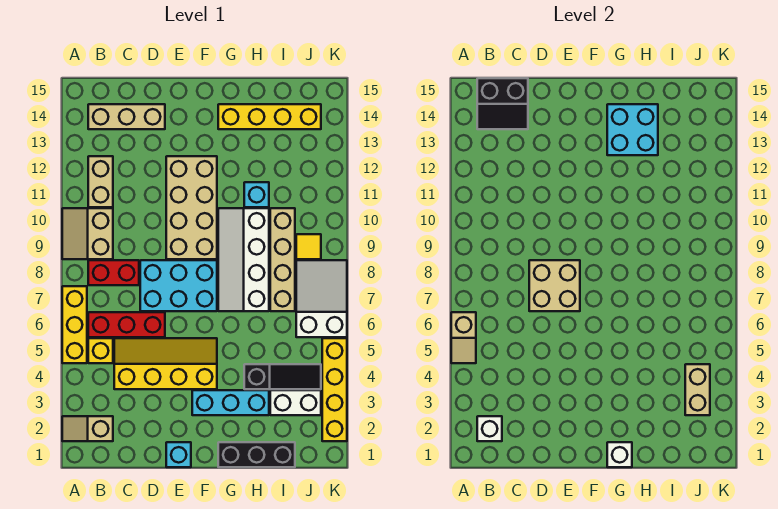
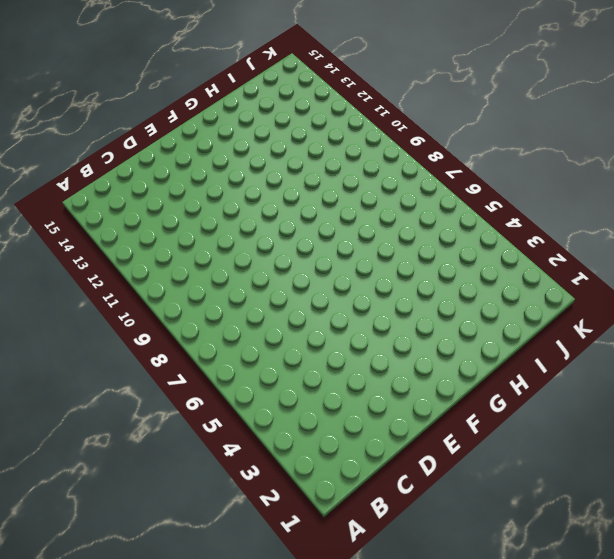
none -> tan slope A2:B2 level 1 top B
none -> yellow brick A5:A7 level 1
none -> tan slope A9:B10 level 1 top B
none -> yellow brick B5 level 1

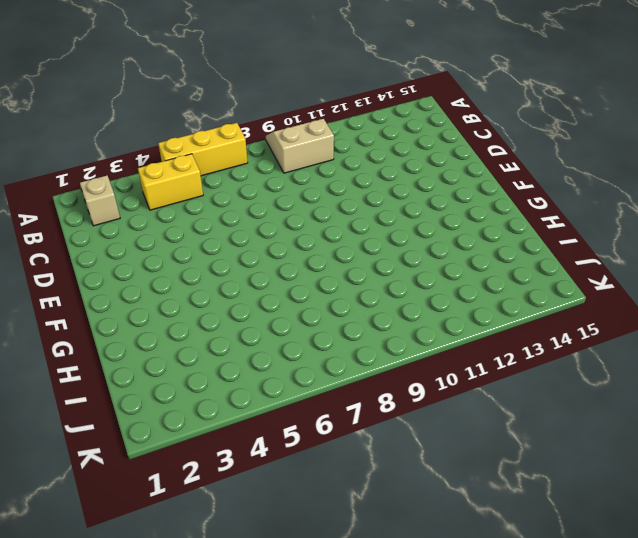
yellow brick B4:B5 level 1 -> yellow brick B5 level 1
none -> red brick B6:D6 level 1
none -> red brick B8:C8 level 1
none -> tan brick B11:B12 level 1
none -> tan brick B14:D14 level 1

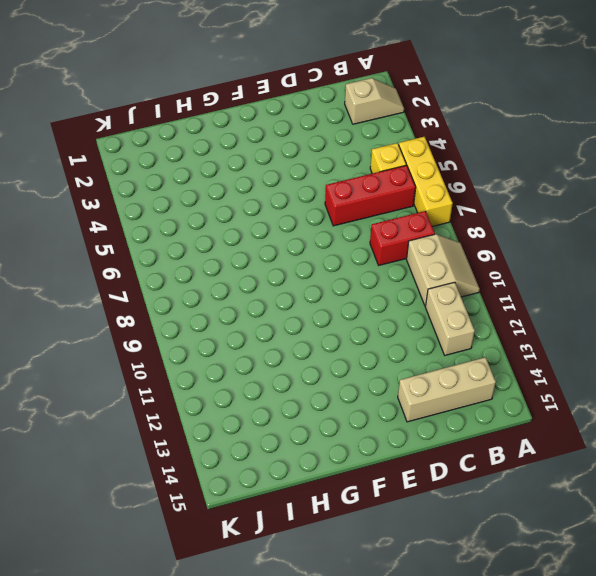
none -> yellow slope C4:F5 level 1 top 4
none -> cyan brick D7:F8 level 1
none -> cyan brick E1 level 1
none -> tan brick E9:F12 level 1

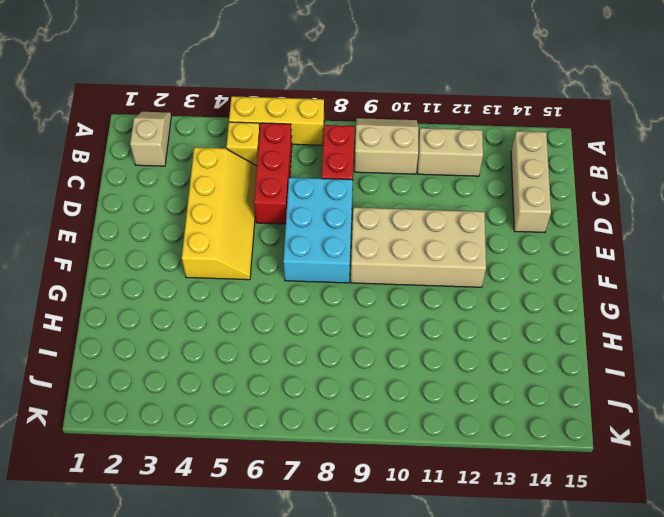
none -> cyan brick E1 level 1
none -> cyan brick F3:H3 level 1
none -> black brick G1:I1 level 1
none -> white slope G7:H10 level 1 top H

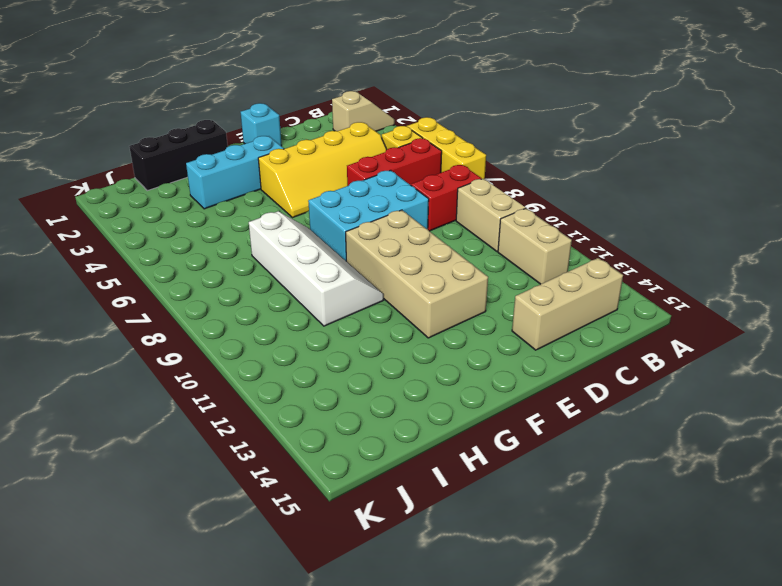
none -> yellow brick G14:J14 level 1
none -> black slope H4:J4 level 1 top H
none -> cyan brick H11 level 1
none -> white brick I3:J3 level 1

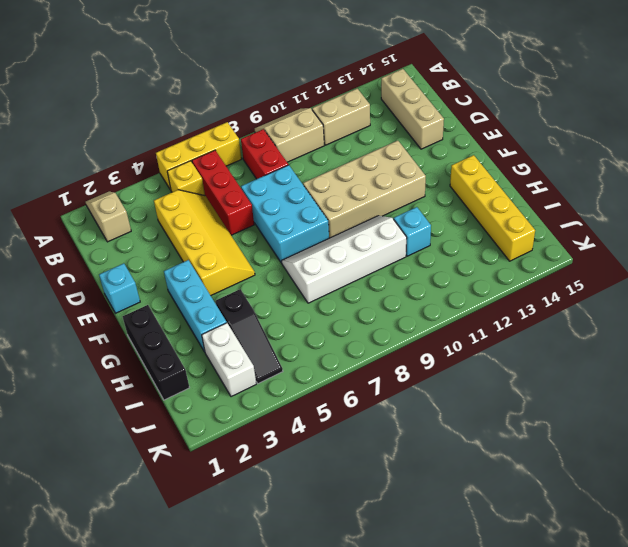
none -> tan brick I7:I10 level 1
none -> white slope J6:K8 level 1 top 6
none -> yellow tile J9 level 1
none -> yellow brick K2:K5 level 1

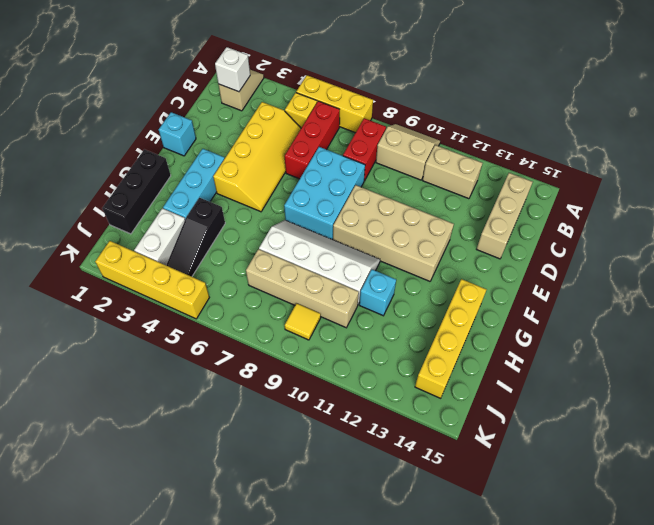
none -> white slope J6:K8 level 1 top 6
none -> tan slope A5:A6 level 2 top 6
none -> black slope B14:C15 level 2 top 15
none -> tan brick D7:E8 level 2

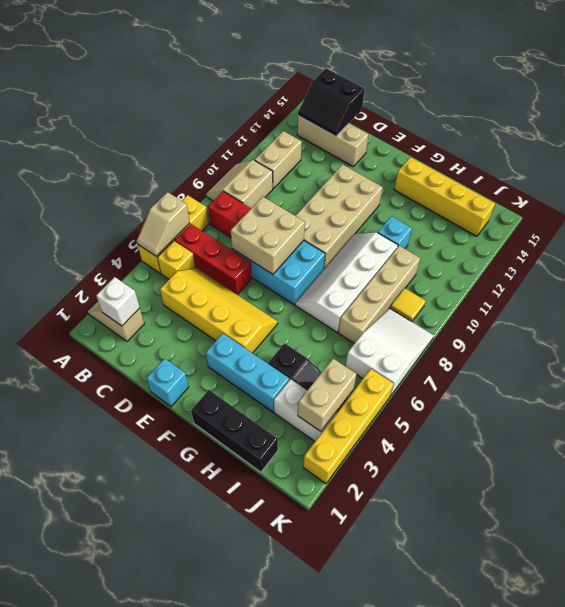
none -> white brick G1 level 2
none -> cyan brick G13:H14 level 2

